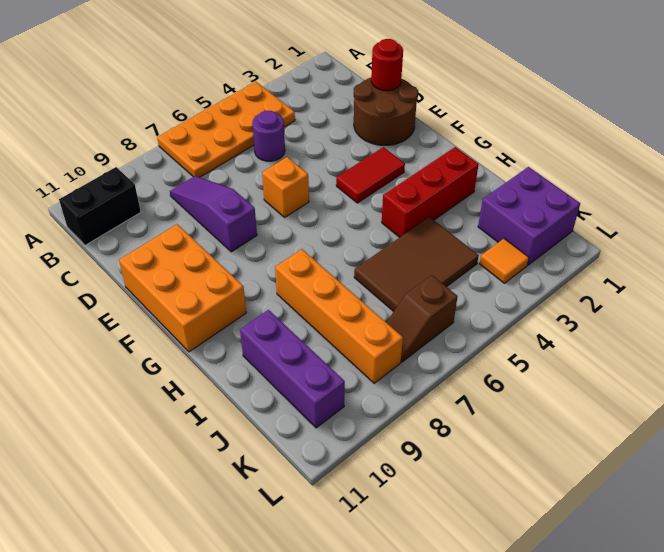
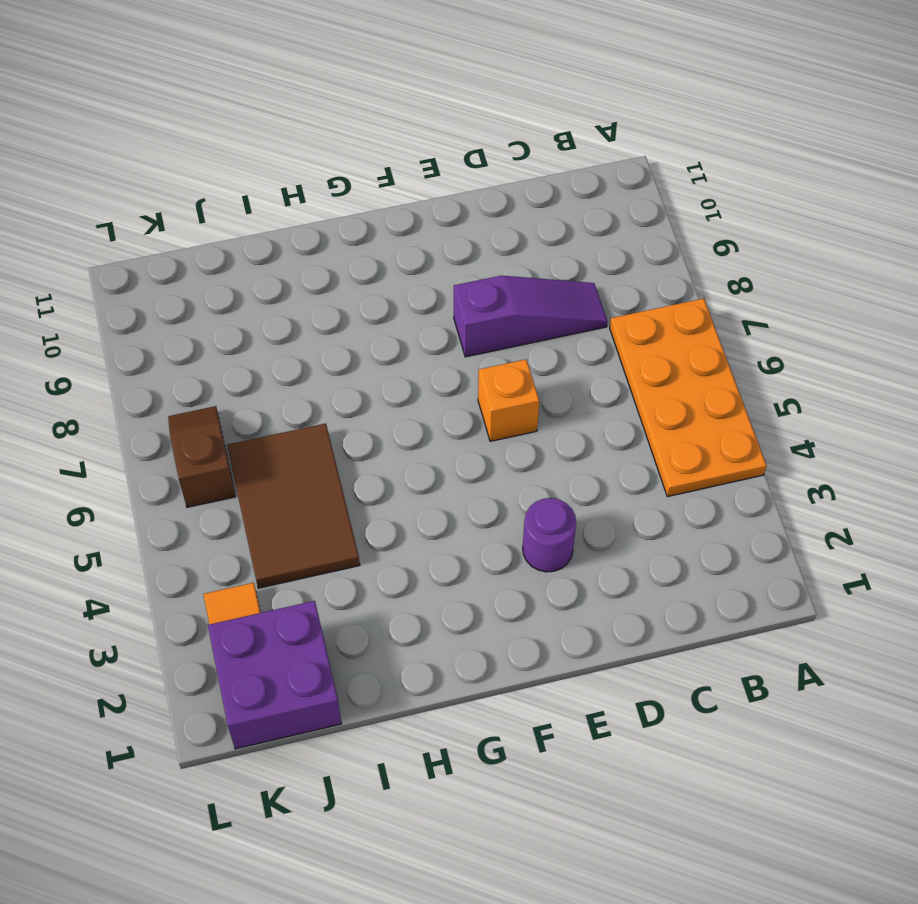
purple round brick E3 level 1 -> purple round brick C5 level 1
none -> black brick B10:B11 level 1
none -> brown round brick D1:E2 level 1
none -> orange brick E10:G11 level 1

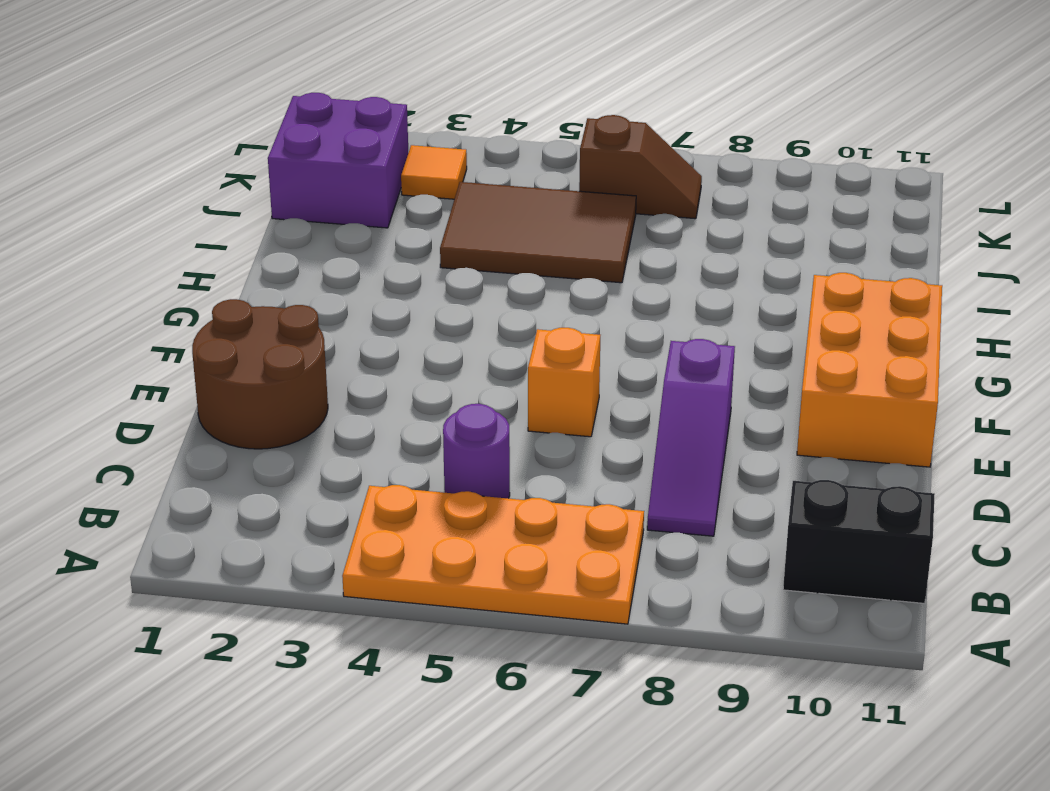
none -> red tile F3:F4 level 1
none -> red brick H2:H4 level 1
none -> orange brick H8:K8 level 1

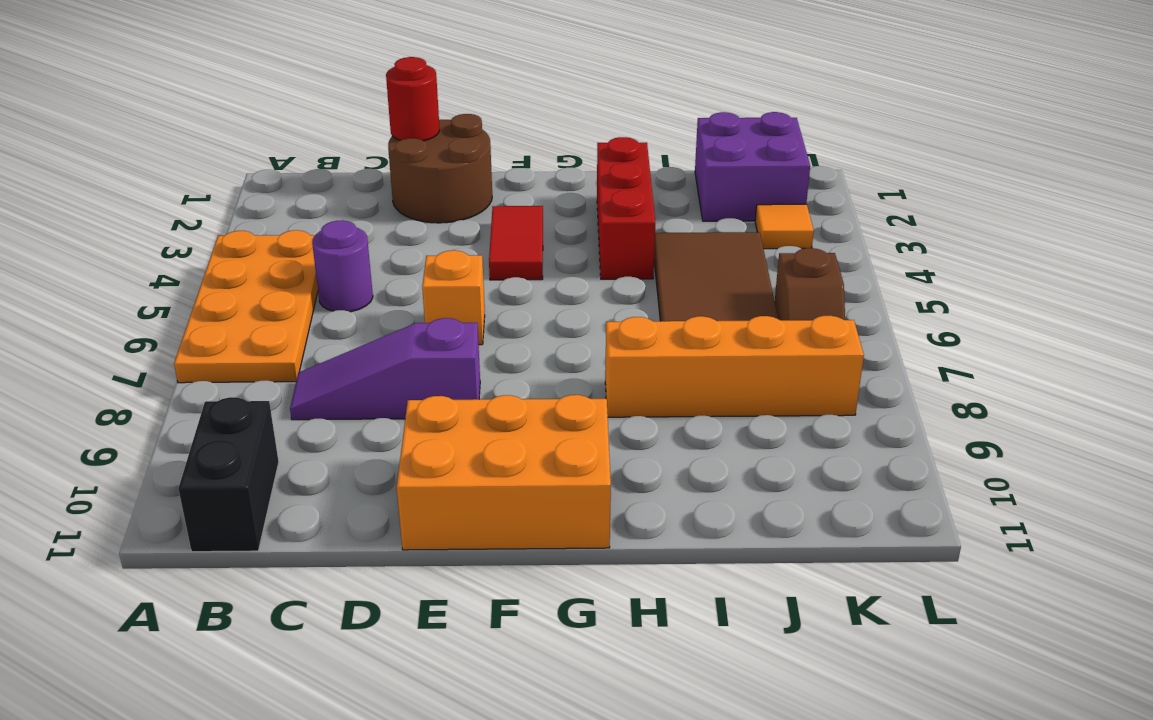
none -> purple brick I10:K10 level 1

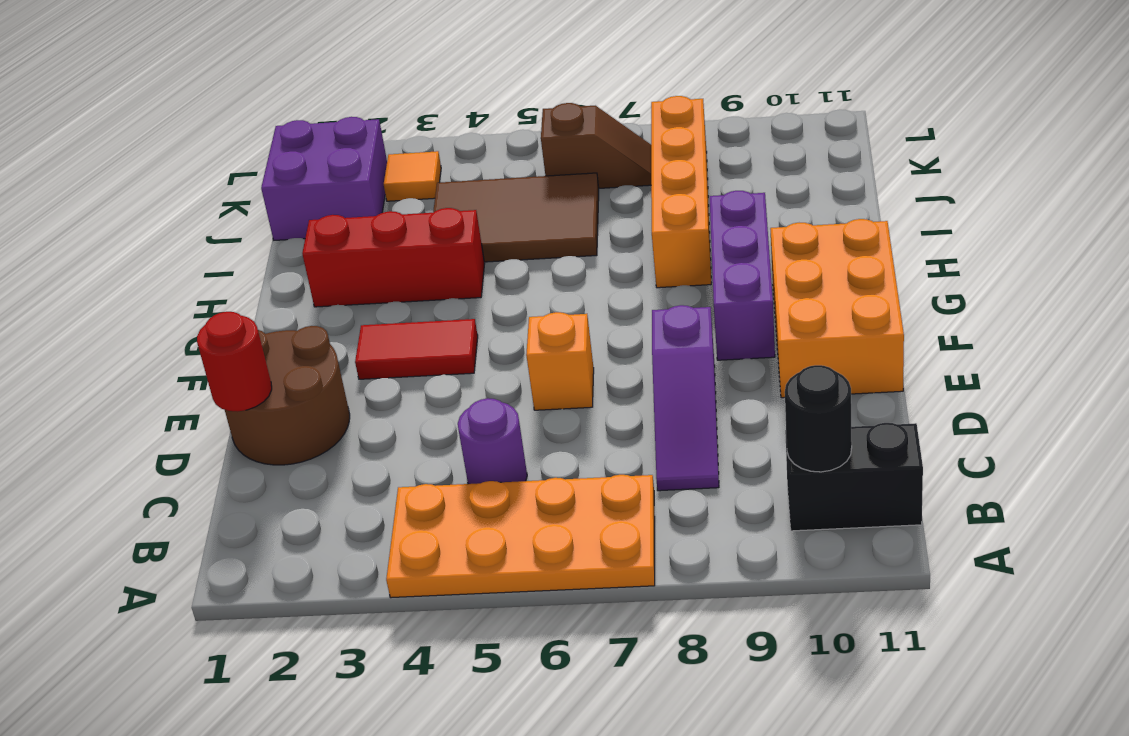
black round brick B10 level 2 -> none
purple brick F9:H9 level 1 -> purple brick I10:K10 level 1

